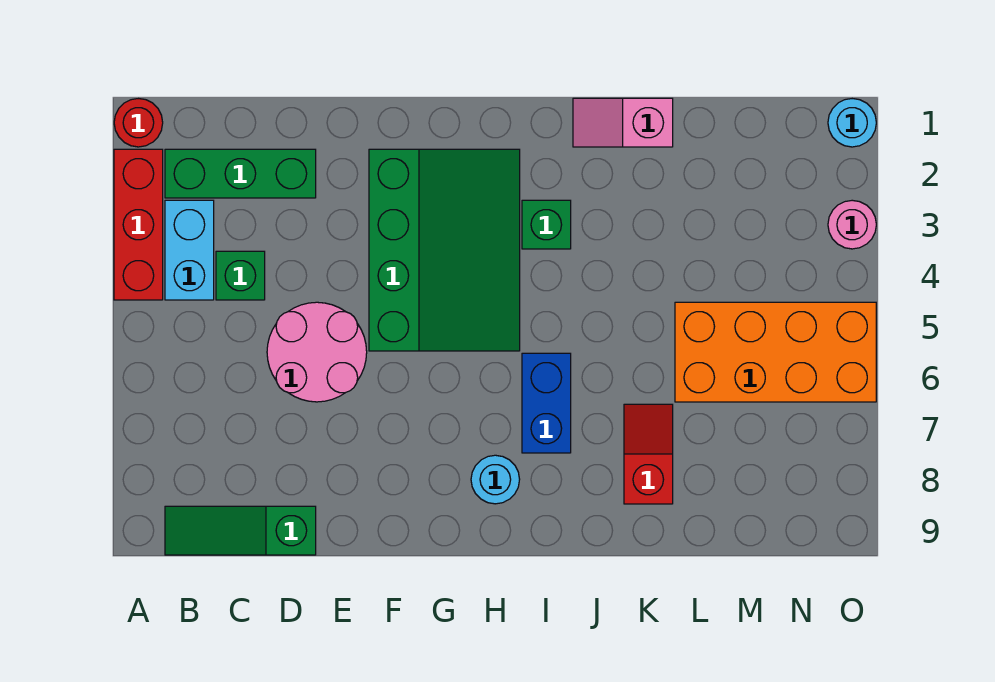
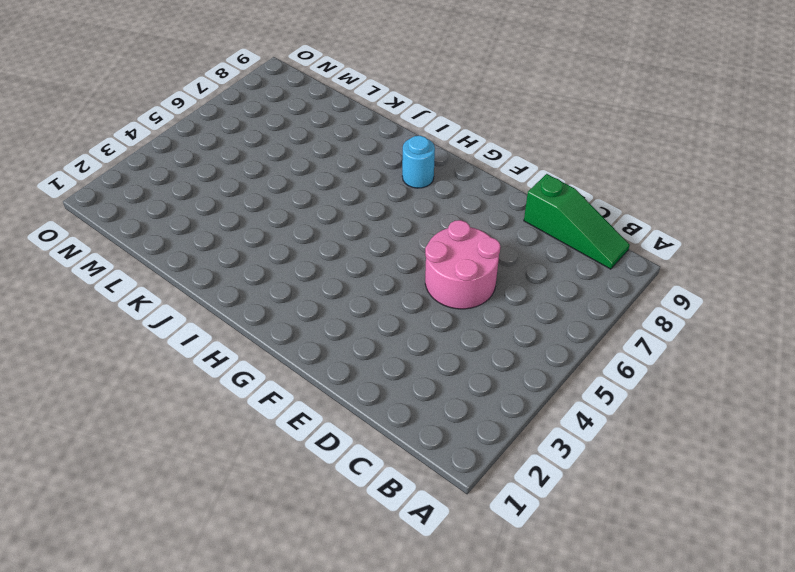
none -> red round brick A1 level 1
none -> red brick A2:A4 level 1
none -> green brick B2:D2 level 1

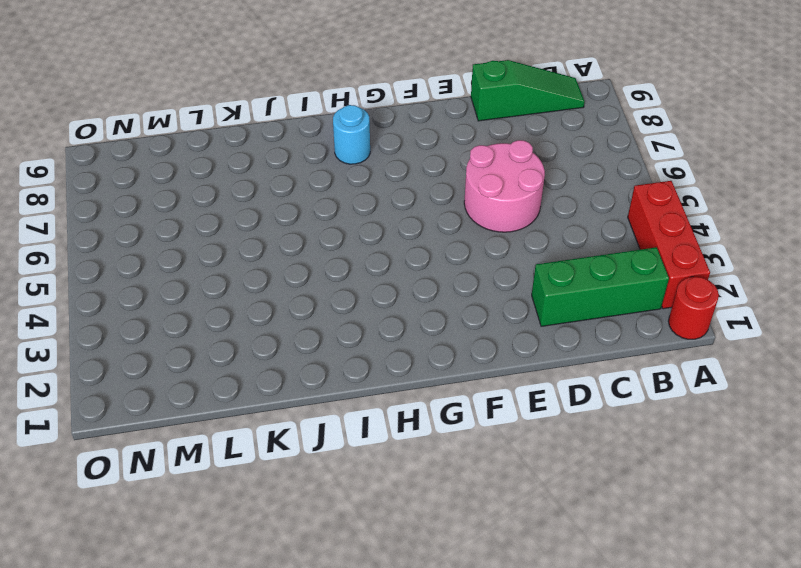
none -> cyan brick B3:B4 level 1
none -> green brick C4 level 1
none -> green slope F2:H5 level 1 top F

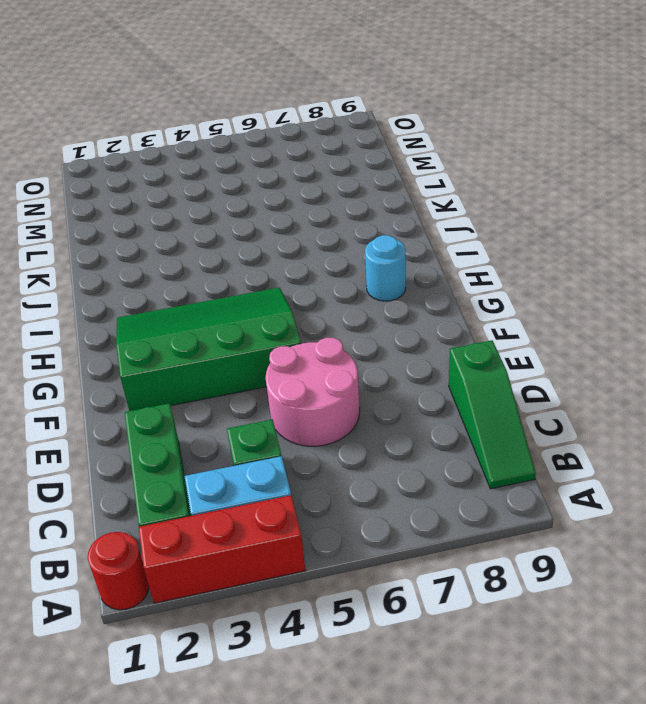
none -> green brick I3 level 1
none -> blue brick I6:I7 level 1
none -> pink slope J1:K1 level 1 top K

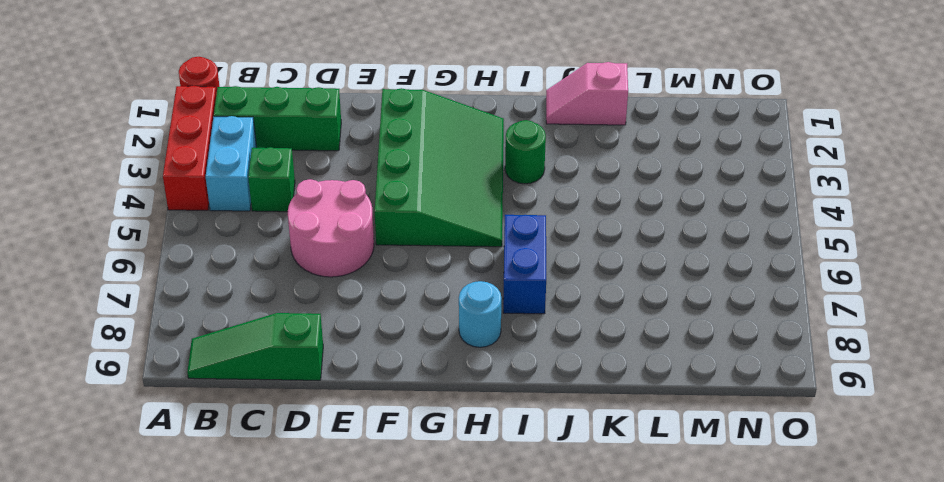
green round brick I3 level 1 -> green brick I3 level 1
none -> red slope K7:K8 level 1 top 8
none -> orange brick L5:O6 level 1
none -> cyan round brick O1 level 1

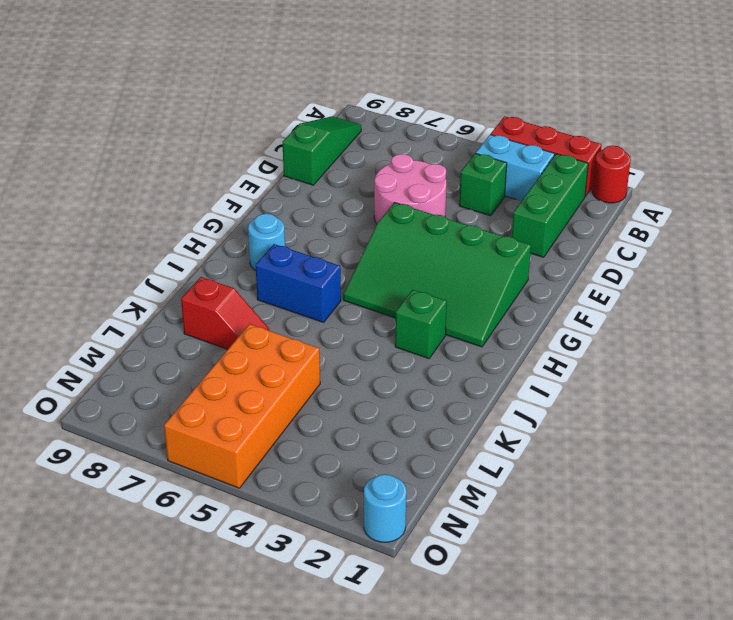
none -> pink slope J1:K1 level 1 top K
none -> pink round brick O3 level 1

